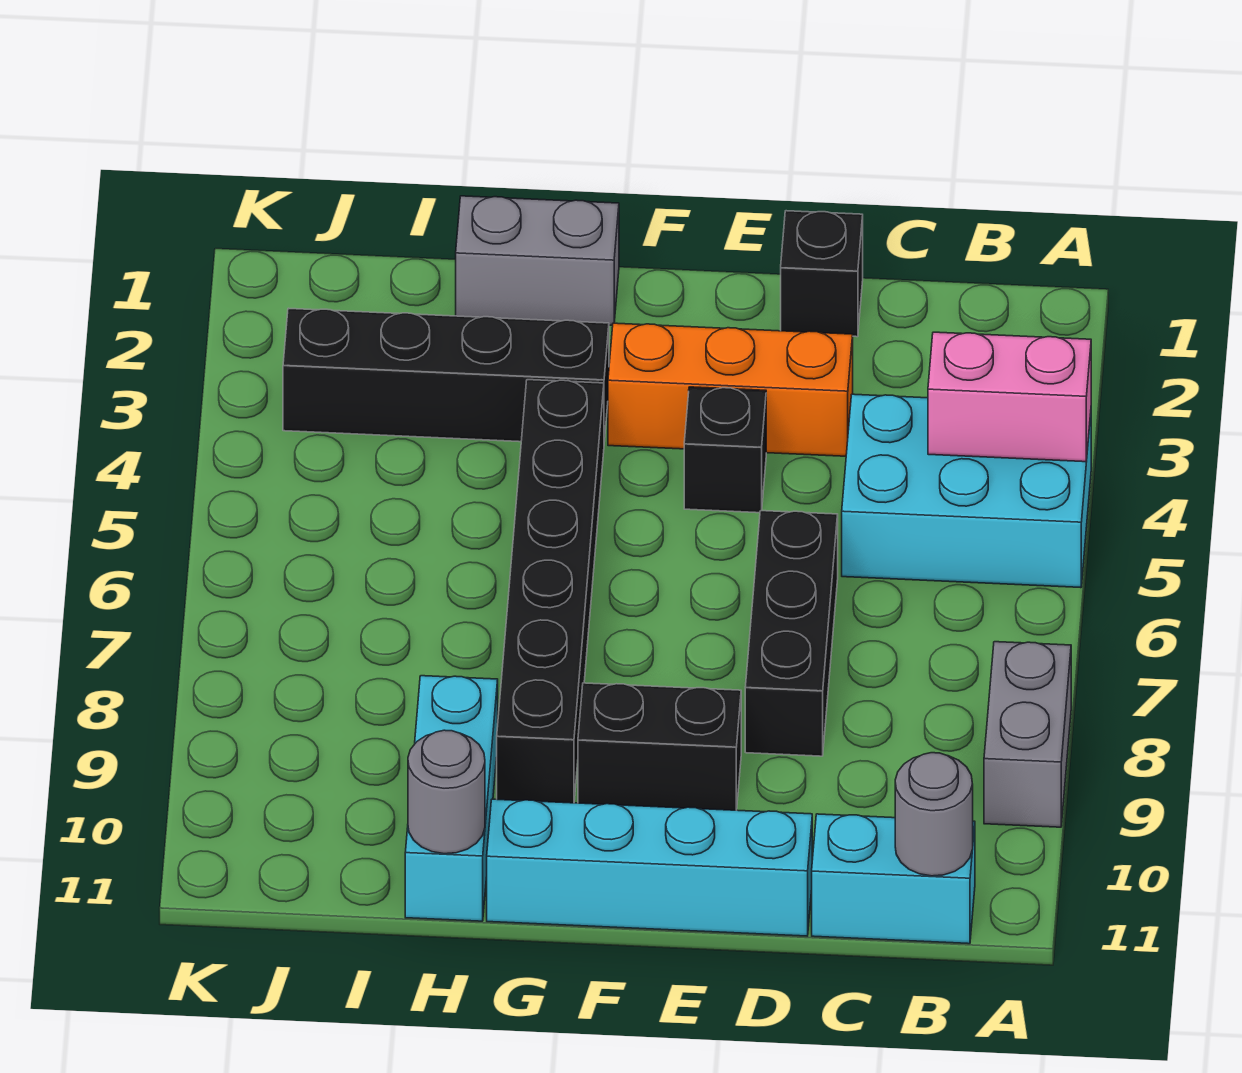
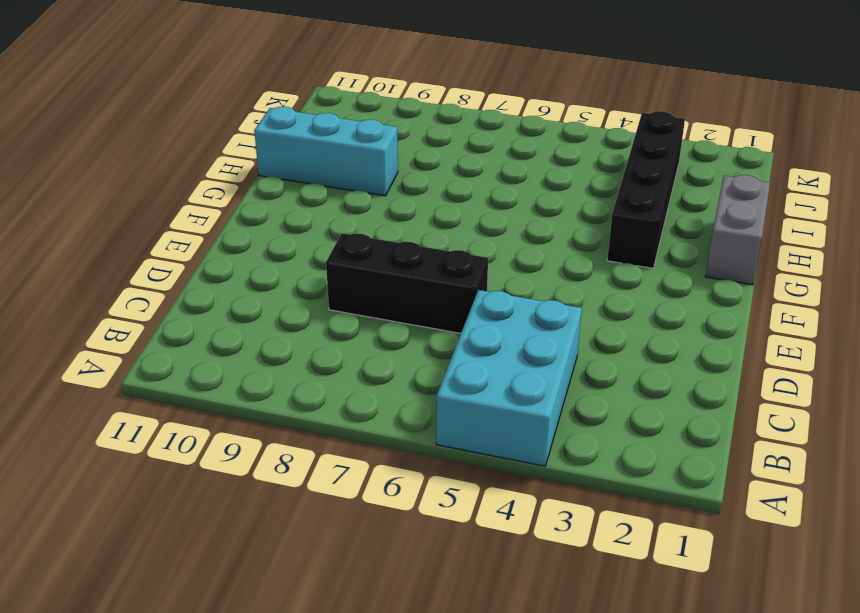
none -> grey brick A8:A9 level 1
none -> cyan brick B11:C11 level 1
none -> black brick D1 level 1

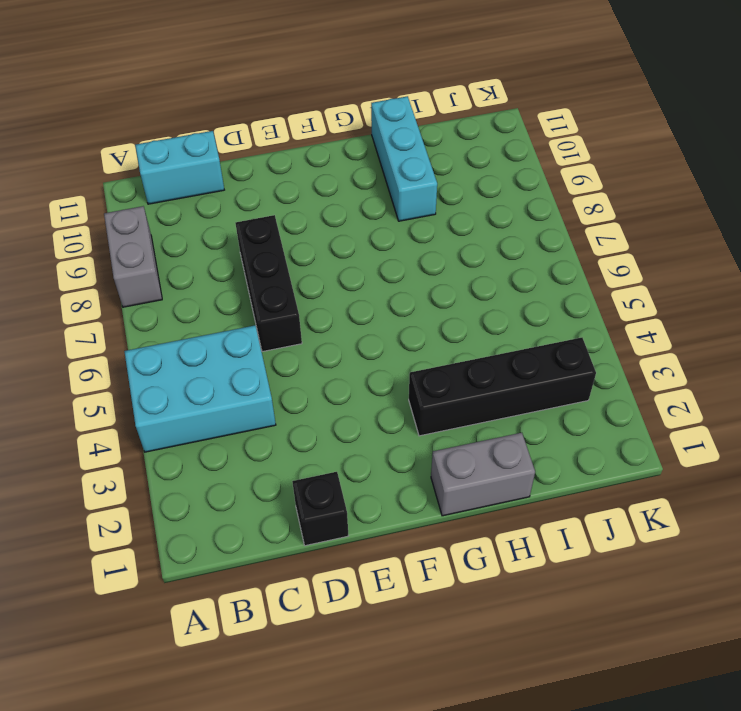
none -> orange brick D3:F3 level 1
none -> cyan brick D11:G11 level 1
none -> black brick E4 level 1

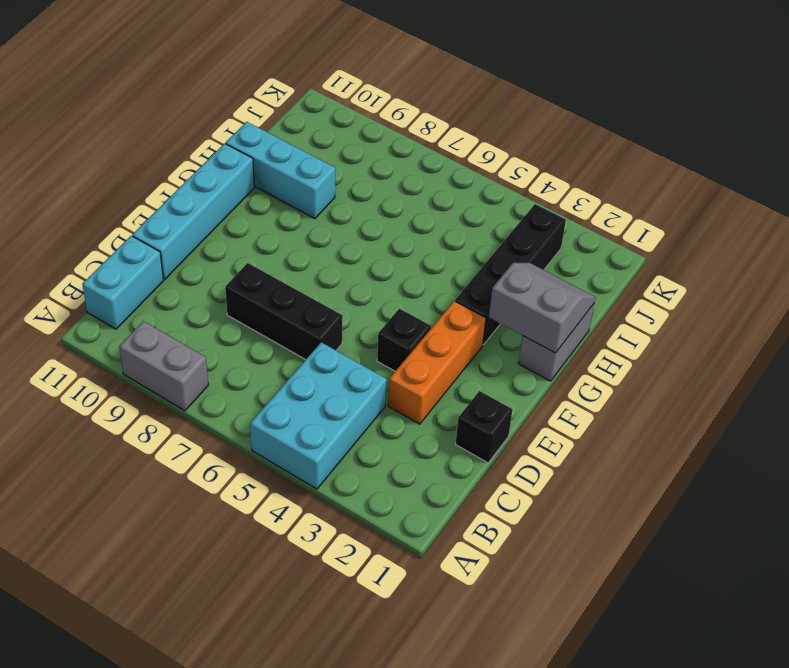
grey slope G1:H2 level 2 top G -> none
none -> black brick E9:F9 level 1
none -> black brick G4:G9 level 1
none -> pink brick A4:B4 level 2

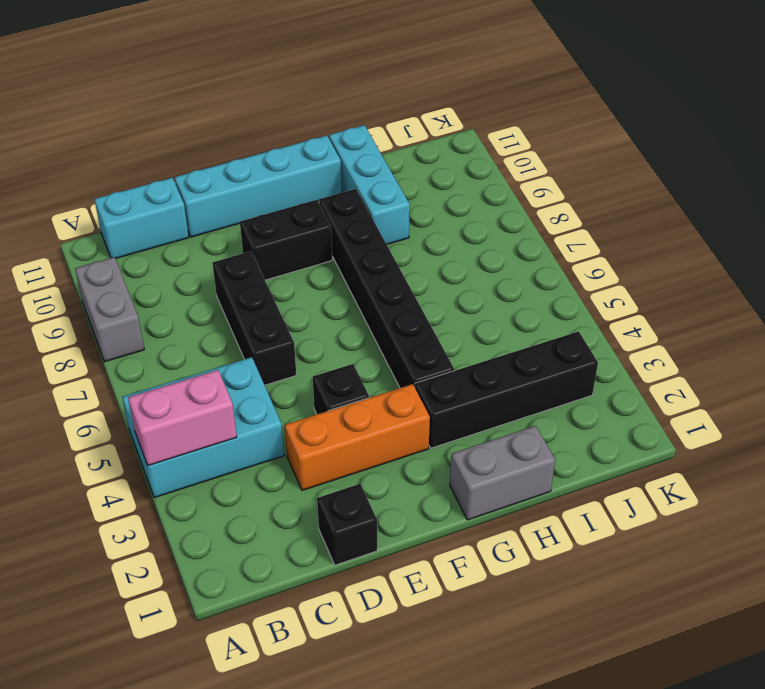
none -> grey round brick B11 level 2
none -> grey round brick H11 level 2

